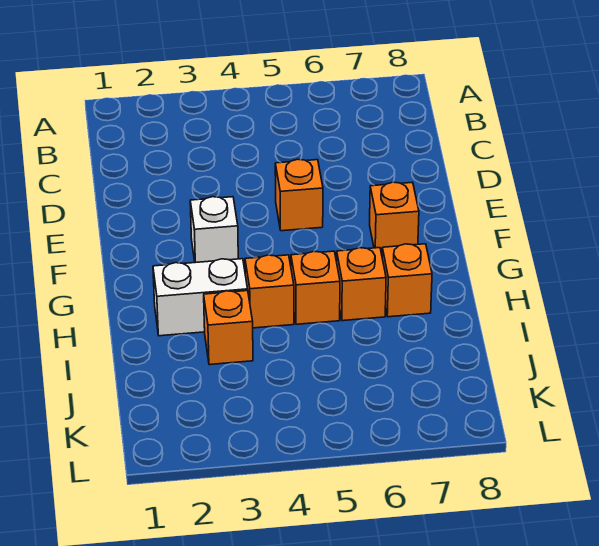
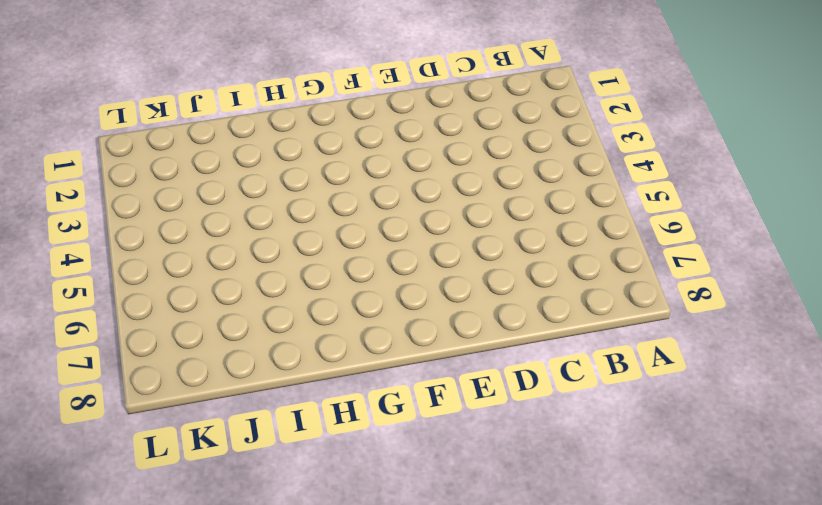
none -> orange brick E5 level 1
none -> white brick F3 level 1

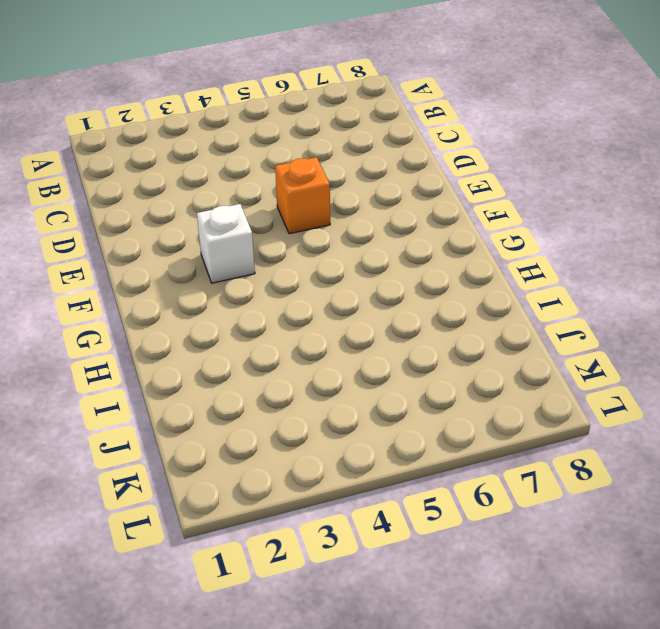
none -> orange brick F7 level 1
none -> white brick H2:H3 level 1

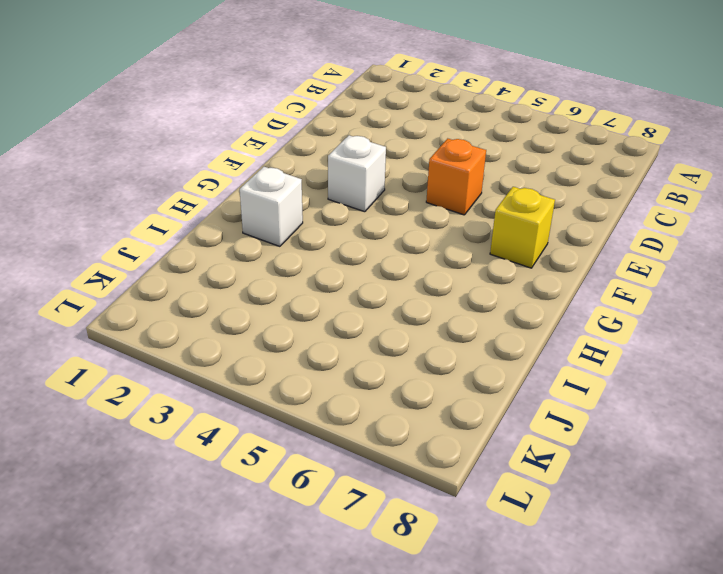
yellow brick F7 level 1 -> orange brick F7 level 1
white brick H2 level 1 -> white brick H2:H3 level 1
none -> orange brick H4 level 1
none -> orange brick H5 level 1

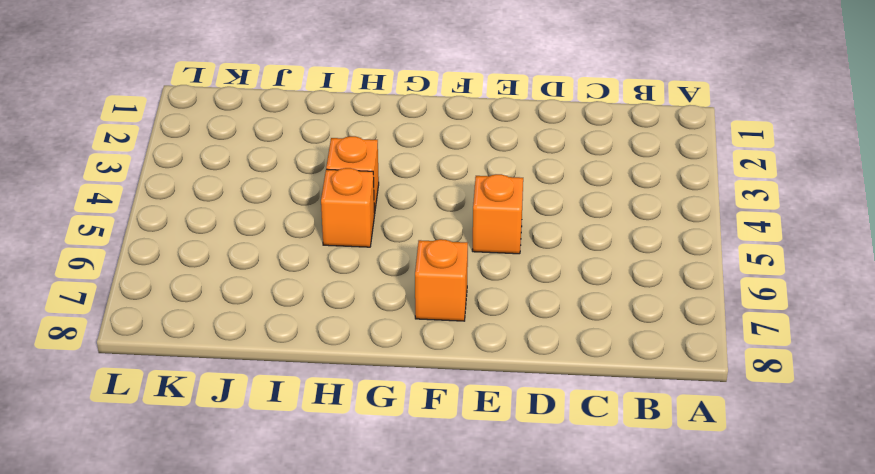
none -> white brick F3 level 1
none -> white brick H2:H3 level 1

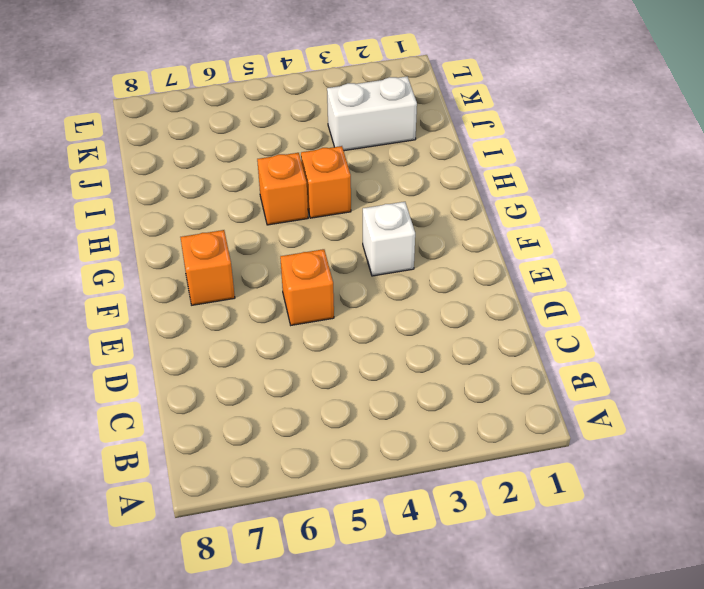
white brick J2:J3 level 1 -> white brick H2:H3 level 1
none -> orange brick H6 level 1
none -> orange brick H7 level 1

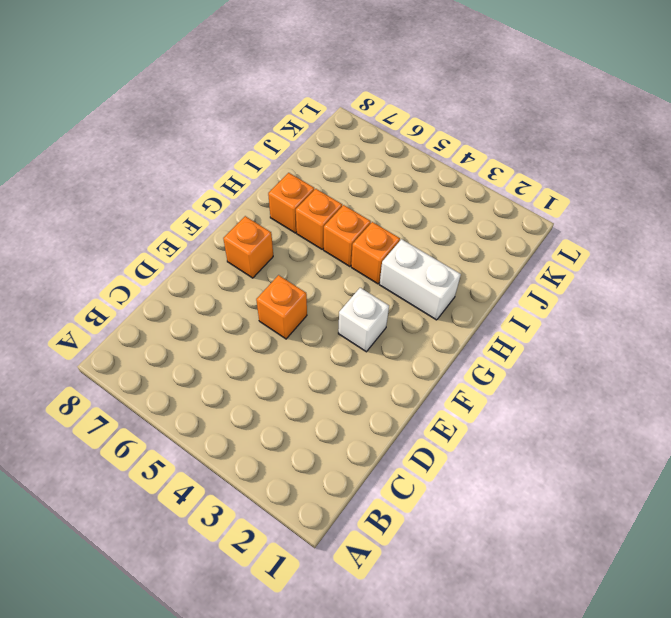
none -> orange brick I3 level 1

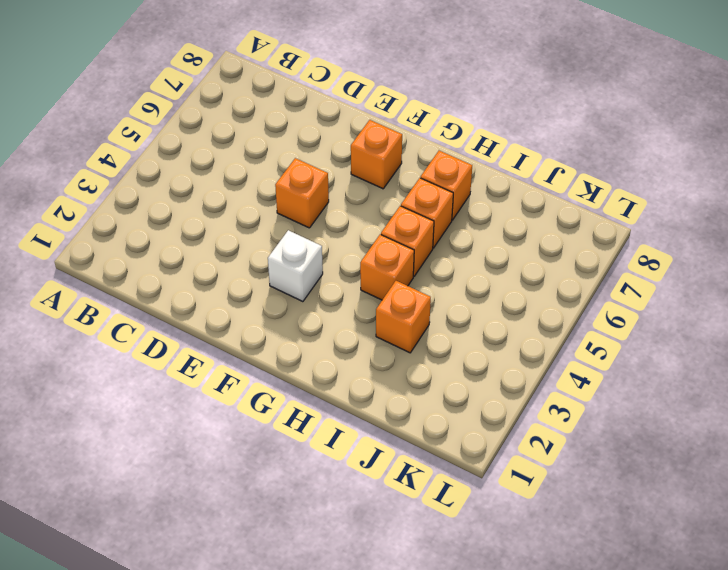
none -> white brick H2:H3 level 1

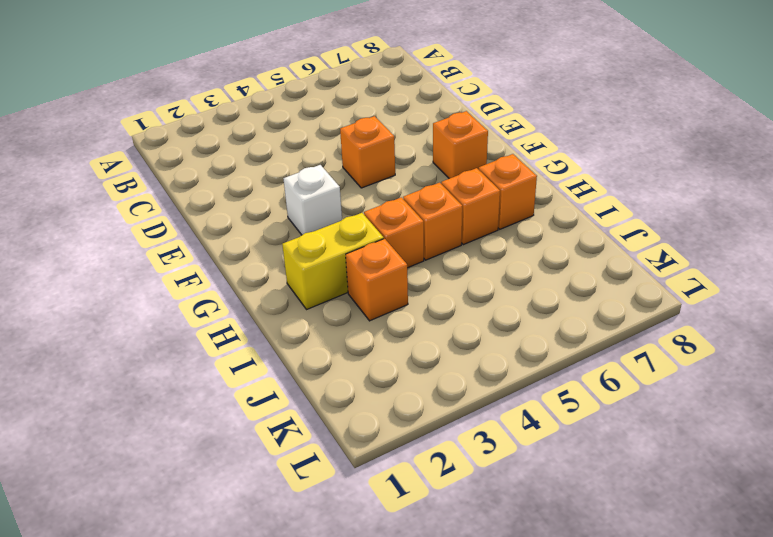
yellow brick H2:H3 level 1 -> white brick H2:H3 level 1

